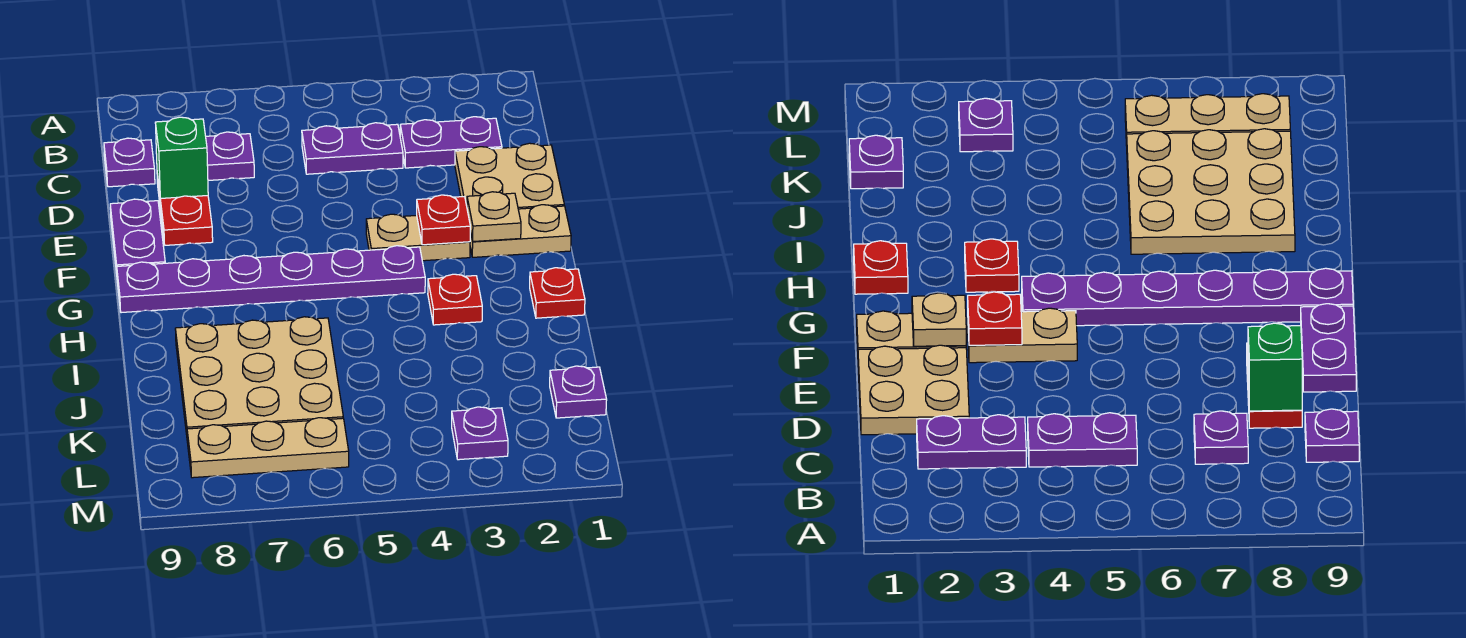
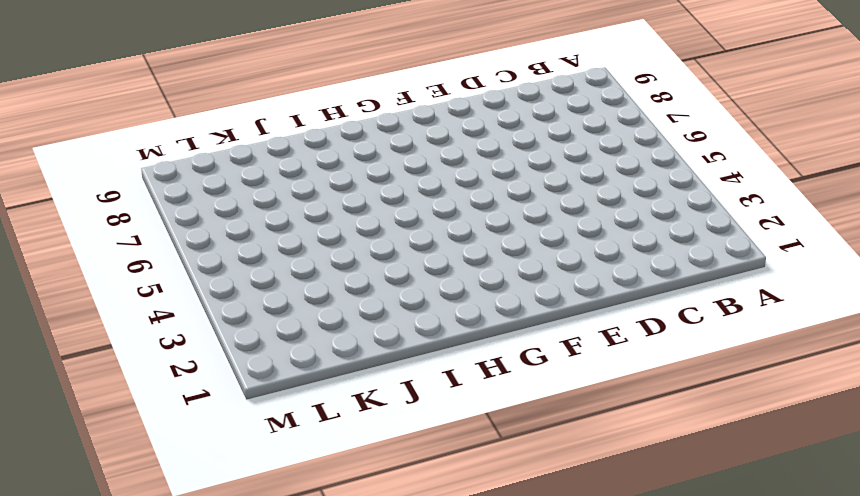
none -> purple plate C2:C3 level 1
none -> purple plate C4:C5 level 1
none -> purple plate C7 level 1

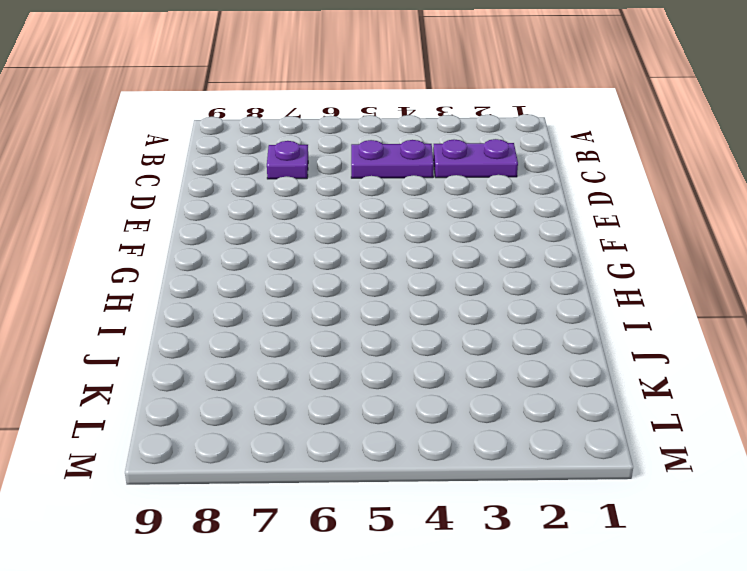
none -> purple plate C9 level 1
none -> tan plate D1:E2 level 1
none -> red plate D8:E8 level 1

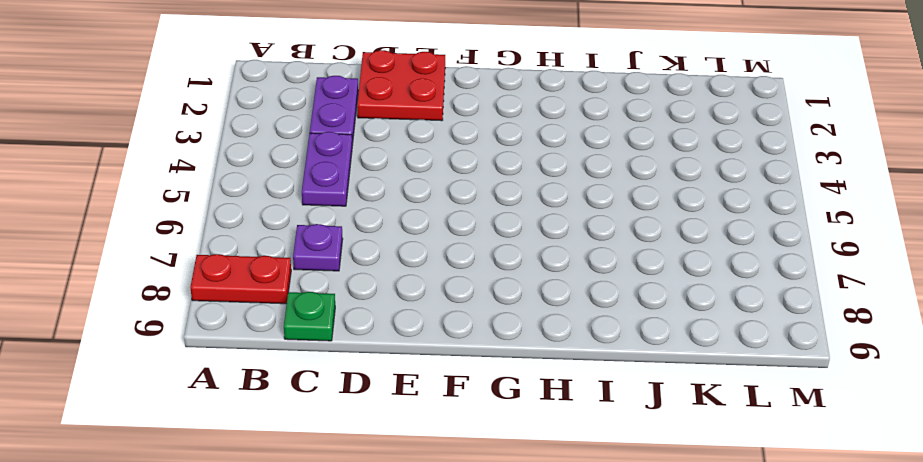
red plate A8:B8 level 1 -> red plate D8:E8 level 1
green plate C9 level 1 -> purple plate C9 level 1
red plate D1:E2 level 1 -> tan plate D1:E2 level 1
none -> purple plate E9:F9 level 1
none -> tan plate F1:F2 level 1
none -> tan plate F3:F4 level 1

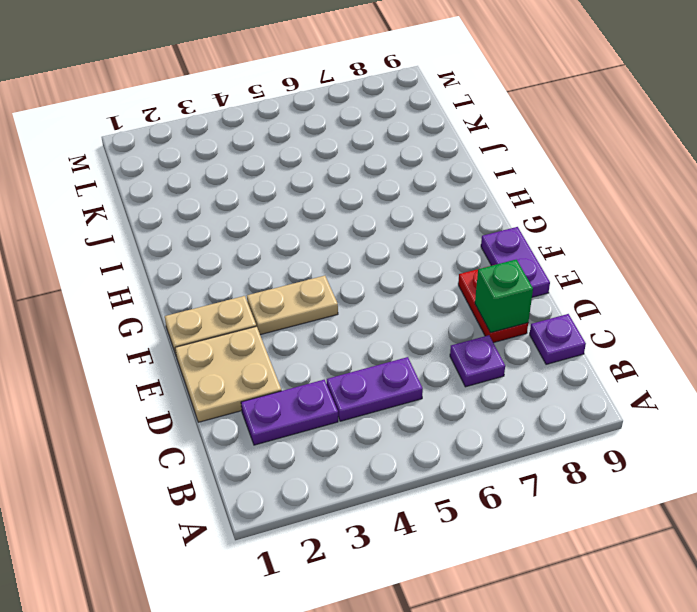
none -> purple plate G4:G9 level 1
none -> red plate H1 level 1
none -> red plate H3 level 1

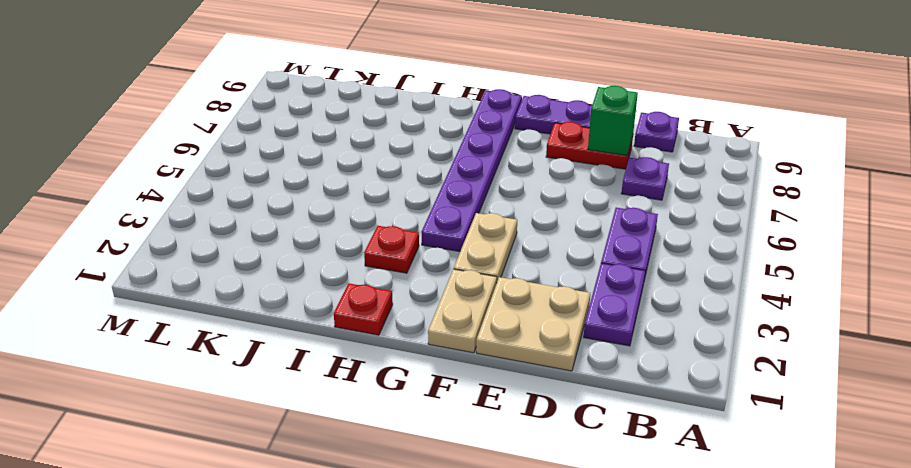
none -> tan plate I6:K8 level 1
none -> purple plate K1 level 1
none -> purple plate L3 level 1

